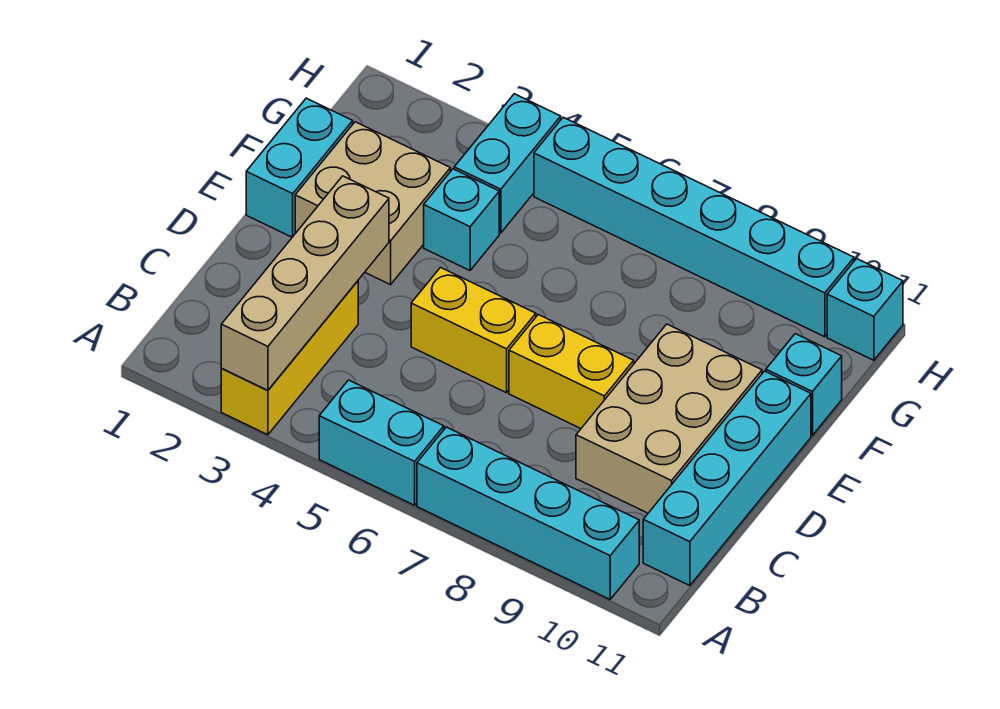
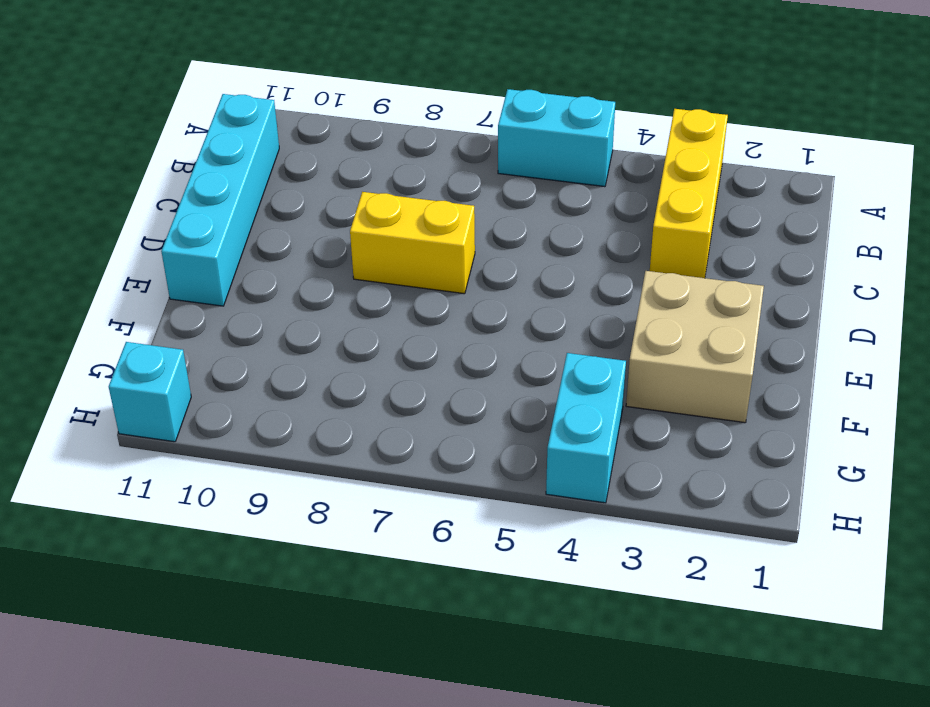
none -> cyan brick A7:A10 level 1
none -> tan brick C9:E10 level 1
none -> yellow brick D5:D6 level 1

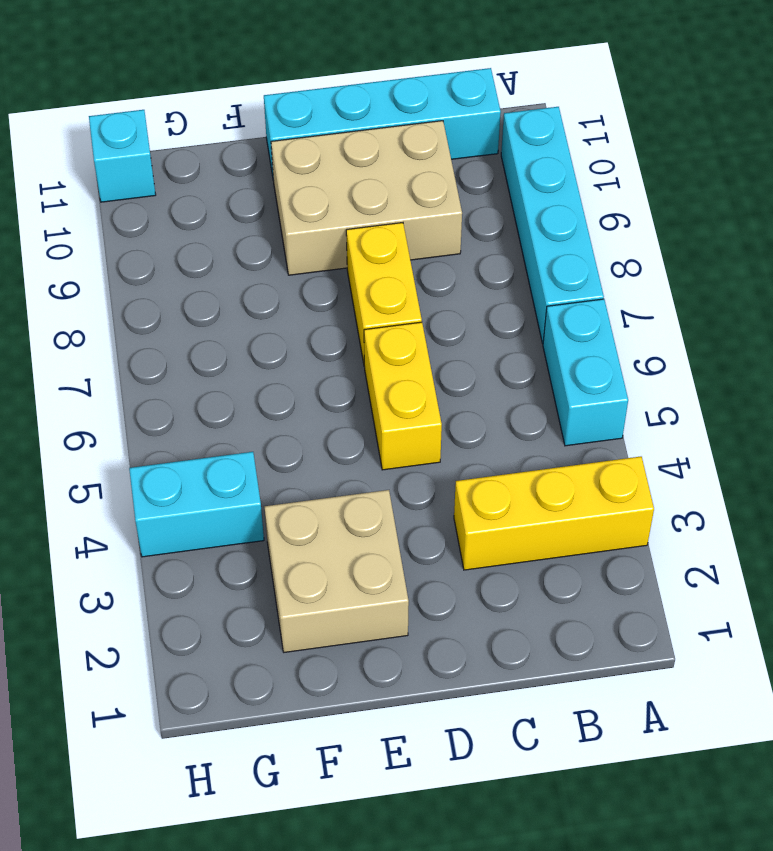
none -> cyan brick E1:F1 level 1
none -> cyan brick F4 level 1
none -> cyan brick F11 level 1

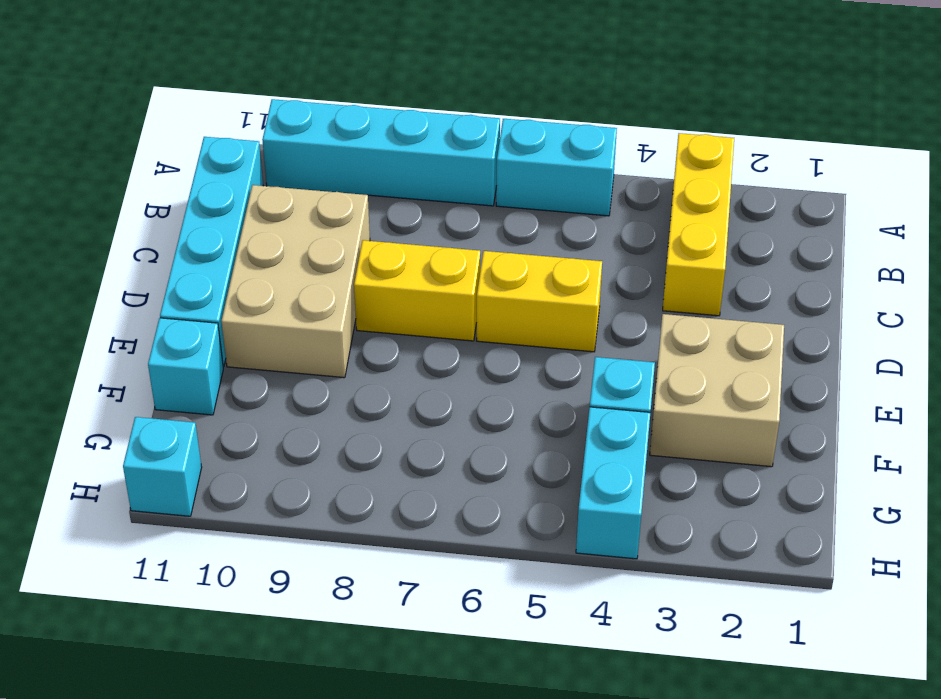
none -> cyan brick E1:F1 level 1
none -> cyan brick H5:H10 level 1
none -> tan brick A3:D3 level 2

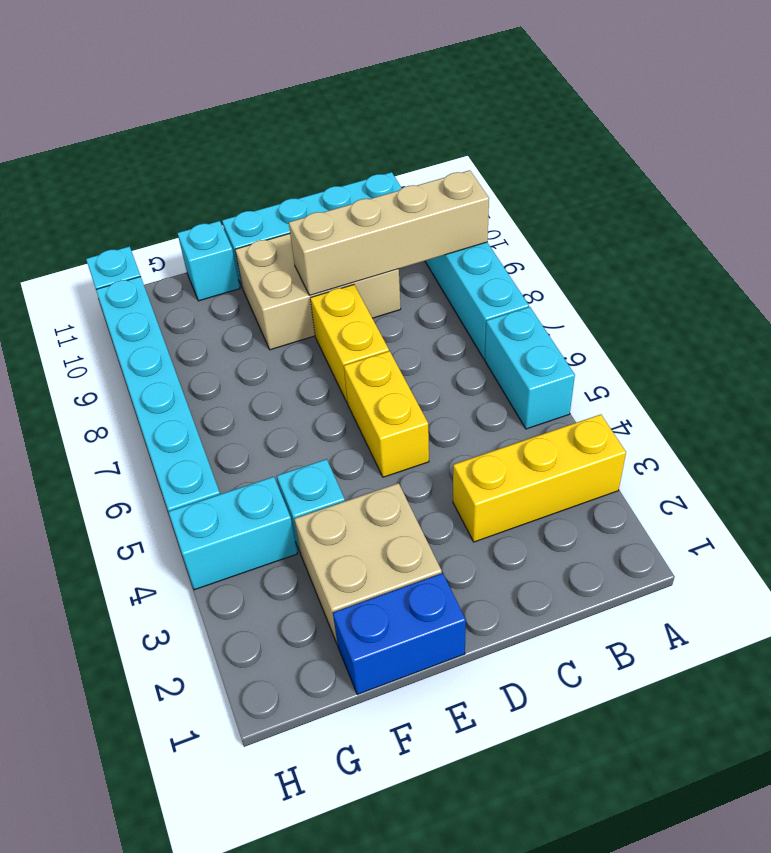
tan brick A9:D9 level 2 -> tan brick A3:D3 level 2
blue brick E1:F1 level 1 -> cyan brick E1:F1 level 1

